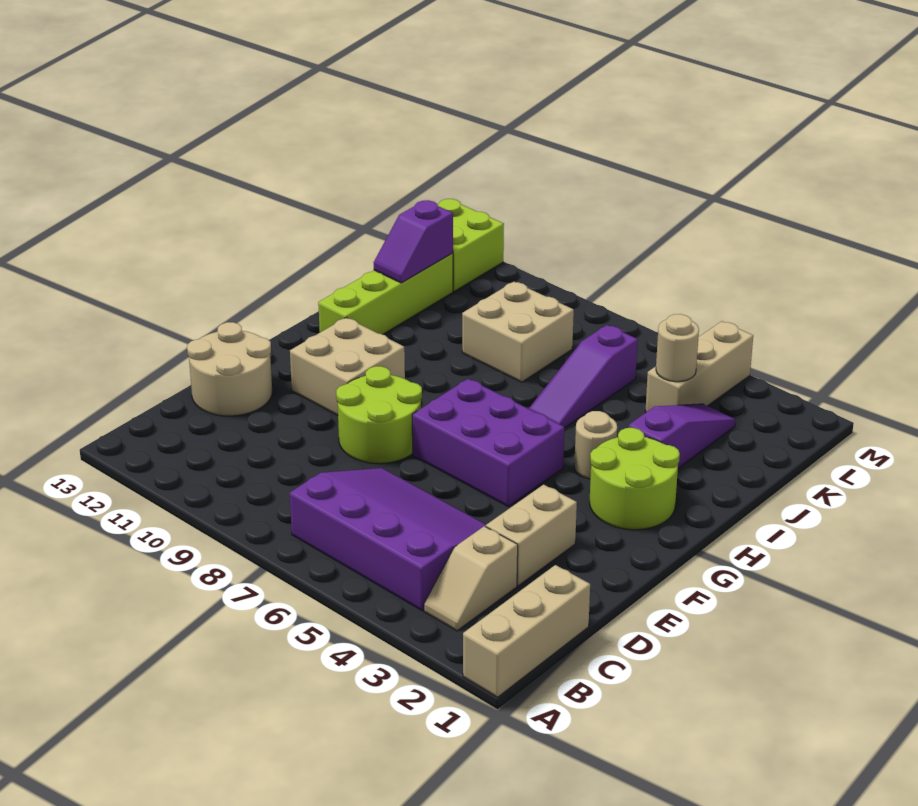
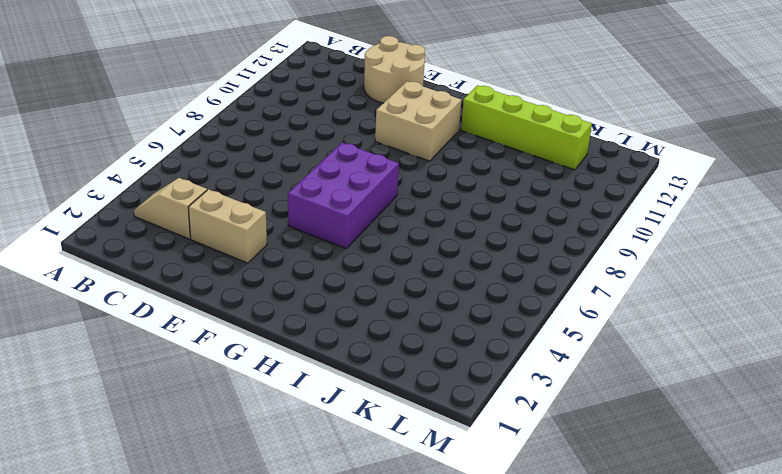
none -> tan brick A1:C1 level 1
none -> purple slope B4:D7 level 1 top B
none -> lime round brick E8:F9 level 1

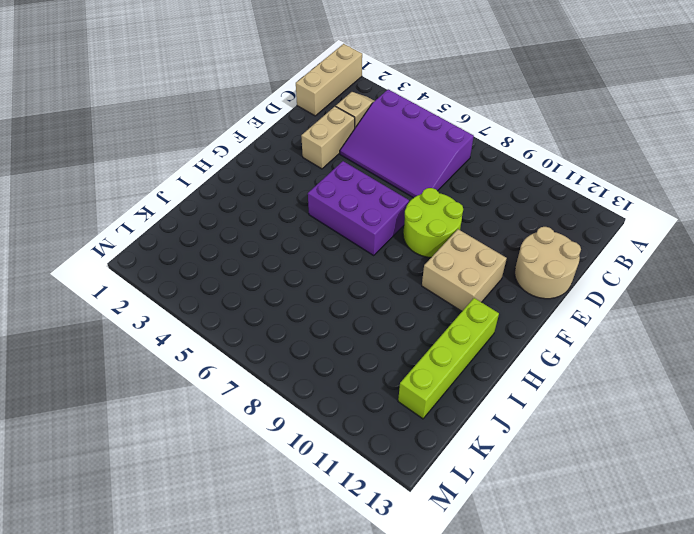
none -> lime round brick G2:H3 level 1
none -> tan round brick H4 level 1
none -> purple slope I3:K3 level 1 top I

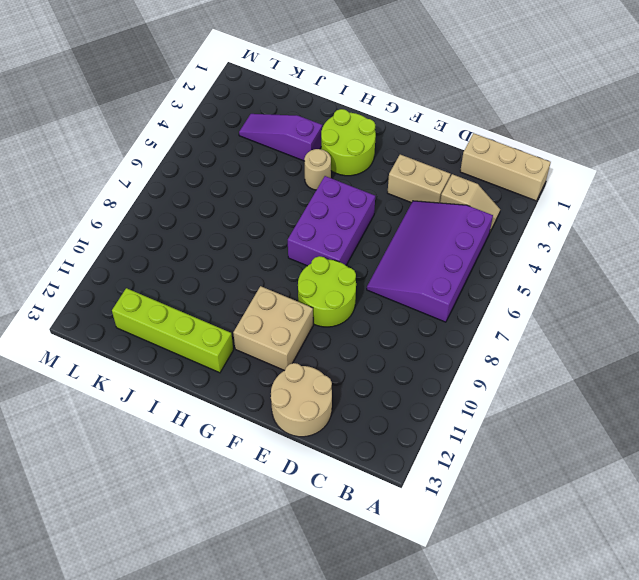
none -> purple slope I6:K6 level 1 top K
none -> tan brick J8:K9 level 1
none -> tan brick K4:M4 level 1

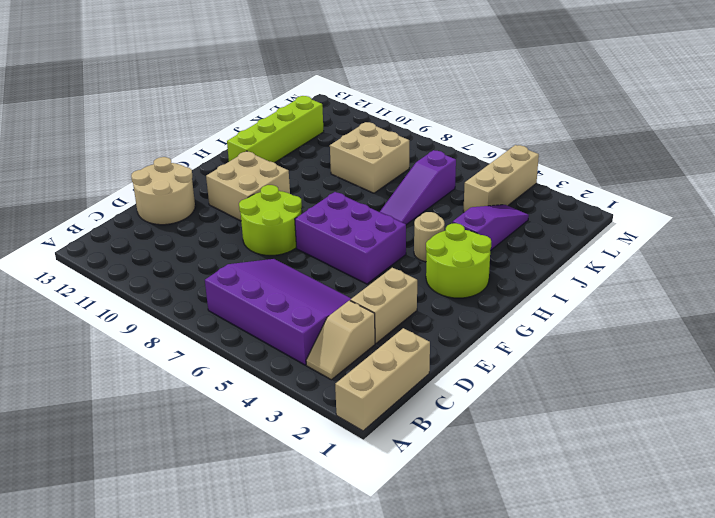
none -> lime brick L12:M13 level 1
none -> purple slope J12:K12 level 2 top K
none -> tan round brick K4 level 2

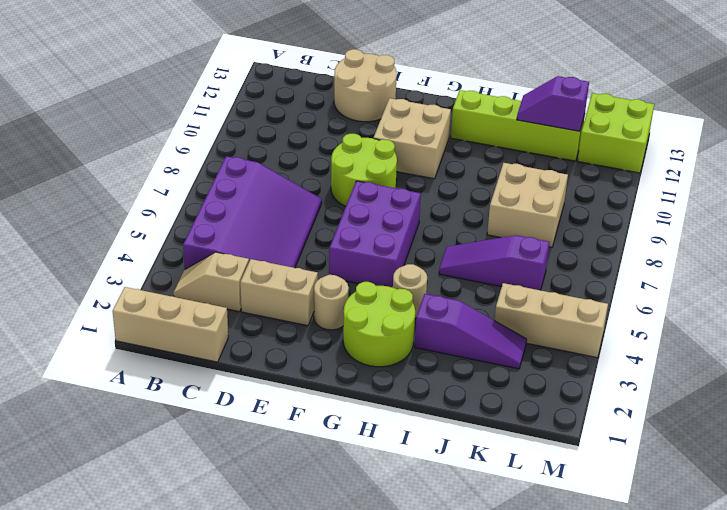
tan round brick F3 level 1 -> tan round brick K4 level 2

